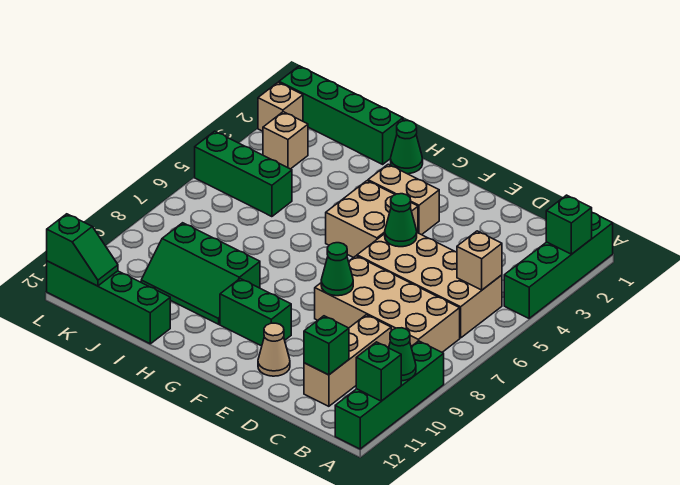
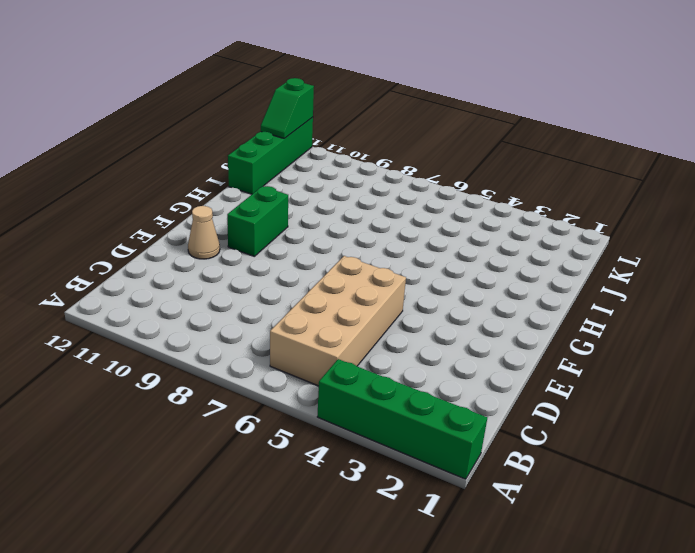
none -> green brick A9:A12 level 1
none -> tan brick B7:E8 level 1
none -> tan brick C9:C11 level 1

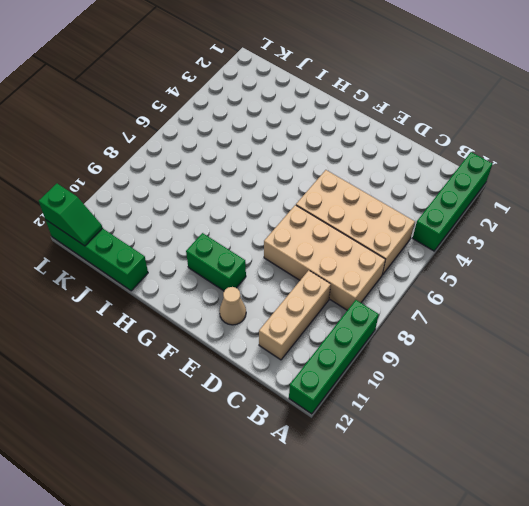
none -> tan brick F3:G3 level 1
none -> tan brick F4:G5 level 1
none -> green cone H1 level 1

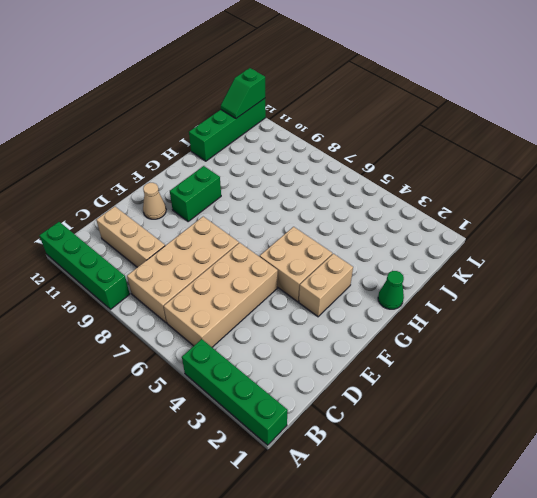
none -> green slope H9:J10 level 1 top 9
none -> green brick I1:L1 level 1
none -> green brick J5:L5 level 1

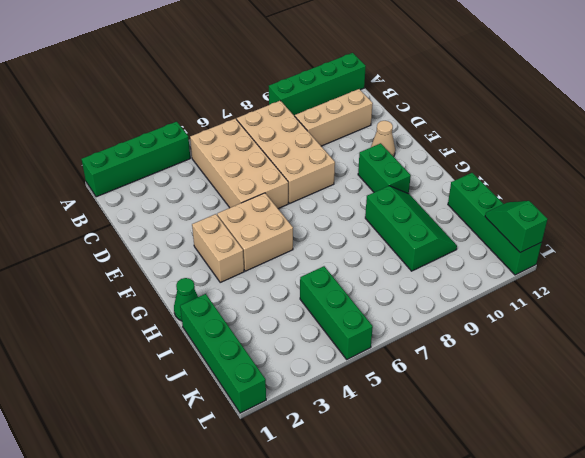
none -> tan brick K3 level 1
none -> tan brick L2 level 1
none -> green brick A2 level 2

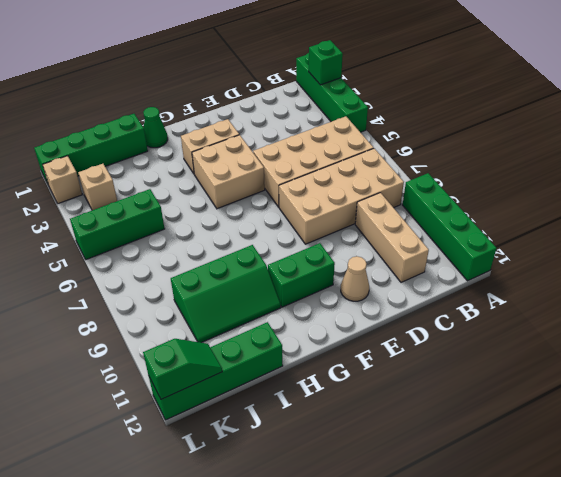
none -> green cone A10 level 2
none -> green brick A11 level 2
none -> tan brick B5 level 2

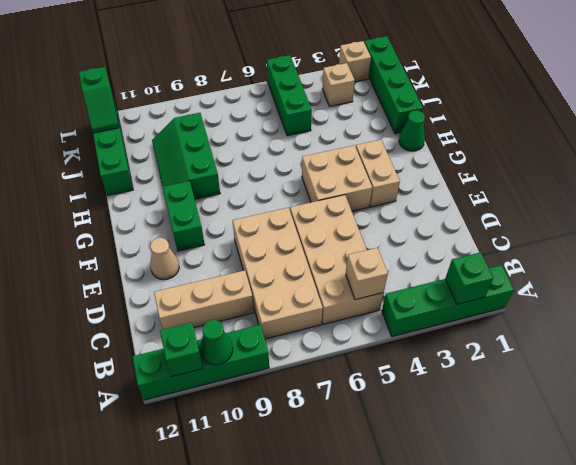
none -> green brick C11 level 2
none -> green cone E5 level 2
none -> green cone E8 level 2

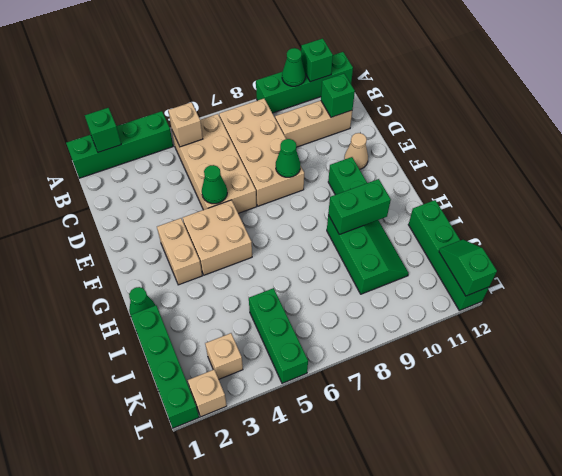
green brick H9:H10 level 2 -> none

